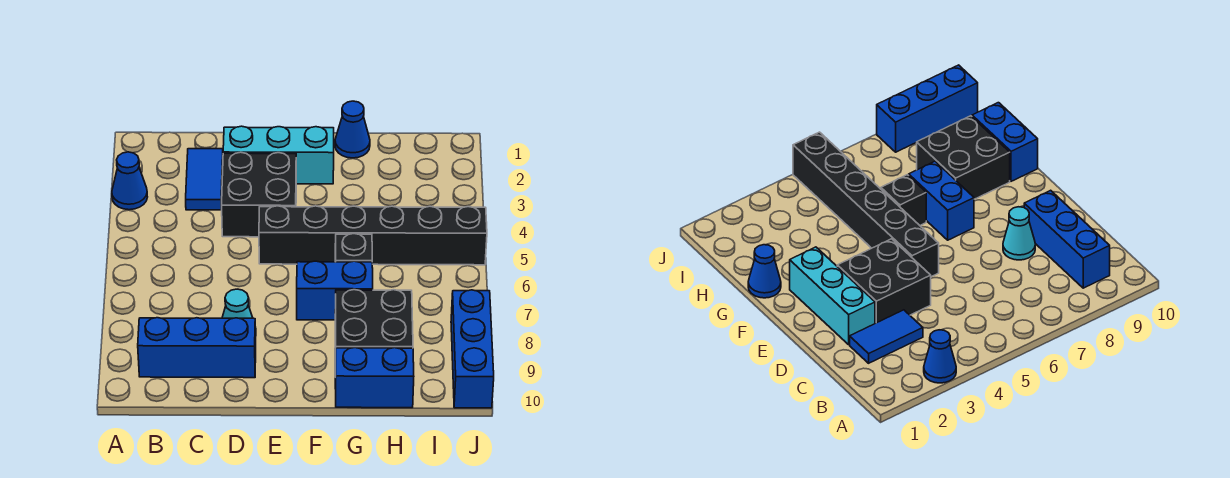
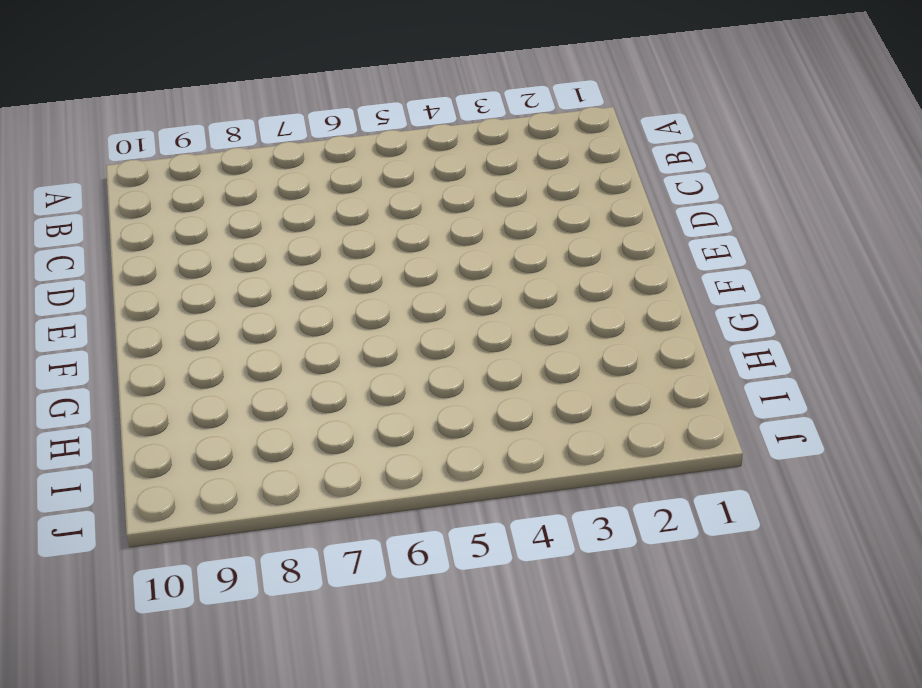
none -> blue cone A3 level 1
none -> blue brick B9:D9 level 1
none -> blue tile C2:C3 level 1

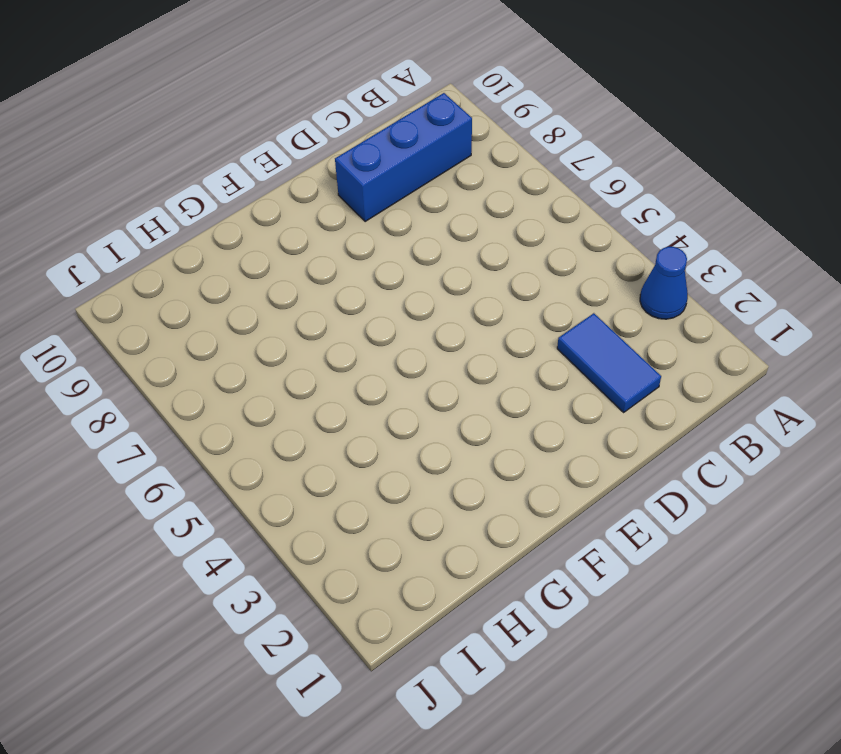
none -> cyan brick D2:F2 level 1
none -> black brick D3:E4 level 1
none -> cyan cone D8 level 1

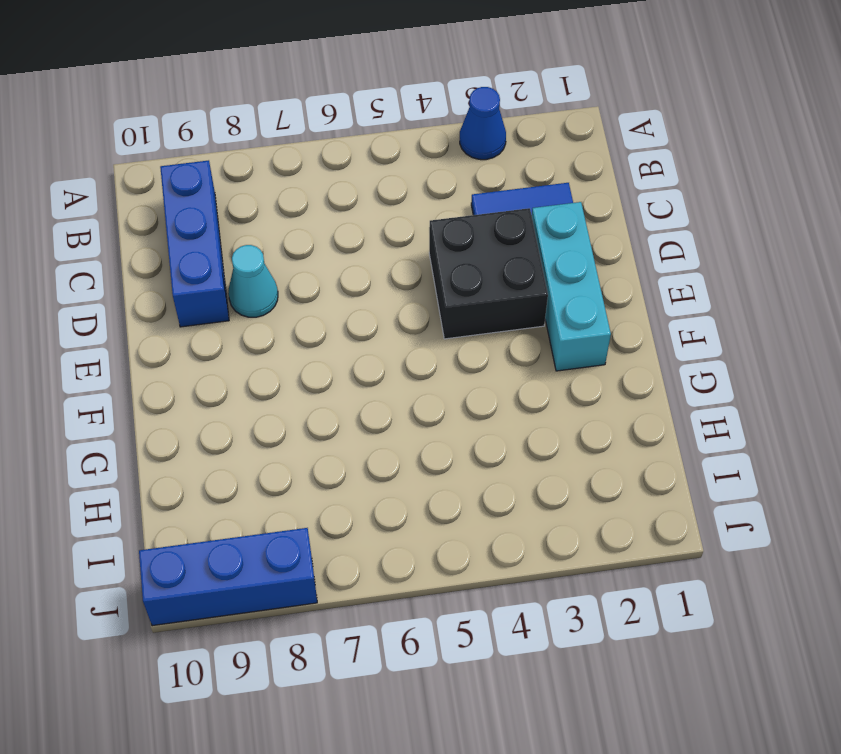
none -> black brick E5:J5 level 1
none -> blue brick F7:G7 level 1
none -> blue cone G1 level 1

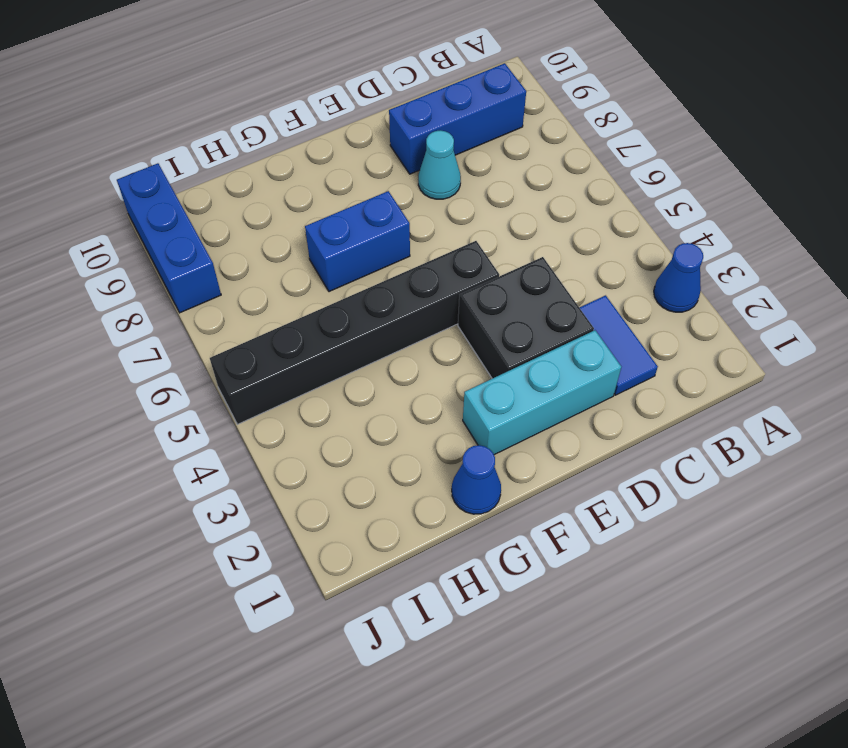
none -> black brick G6 level 1
none -> black brick G8:H9 level 1
none -> blue brick G10:H10 level 1

